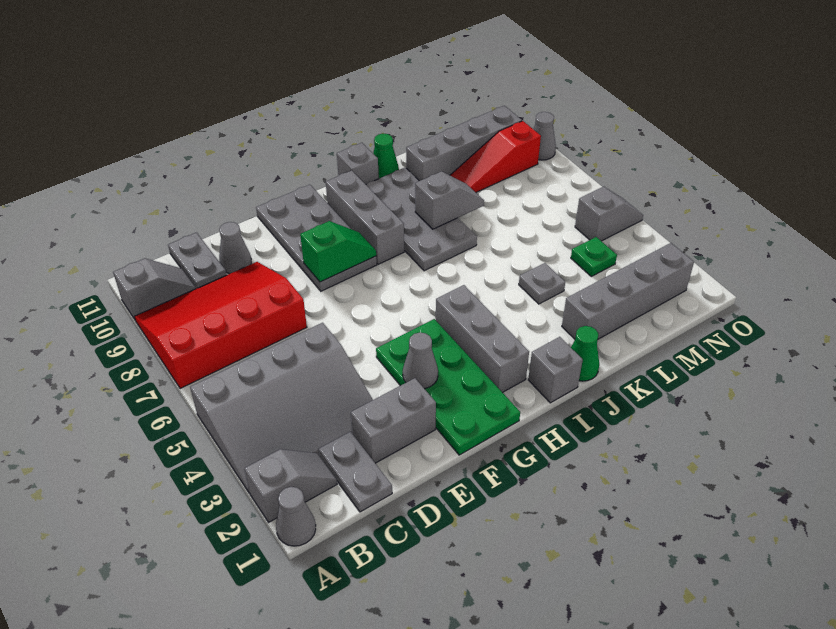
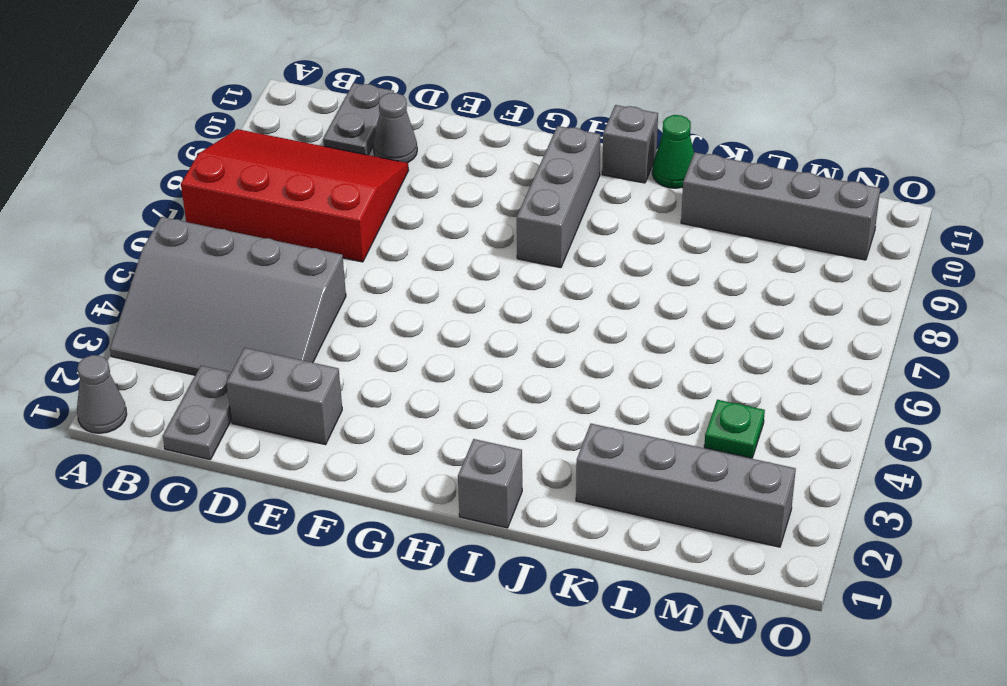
none -> grey slope A2:B2 level 1 top A
none -> grey slope A10:B10 level 1 top A
none -> green plate F1:G4 level 1

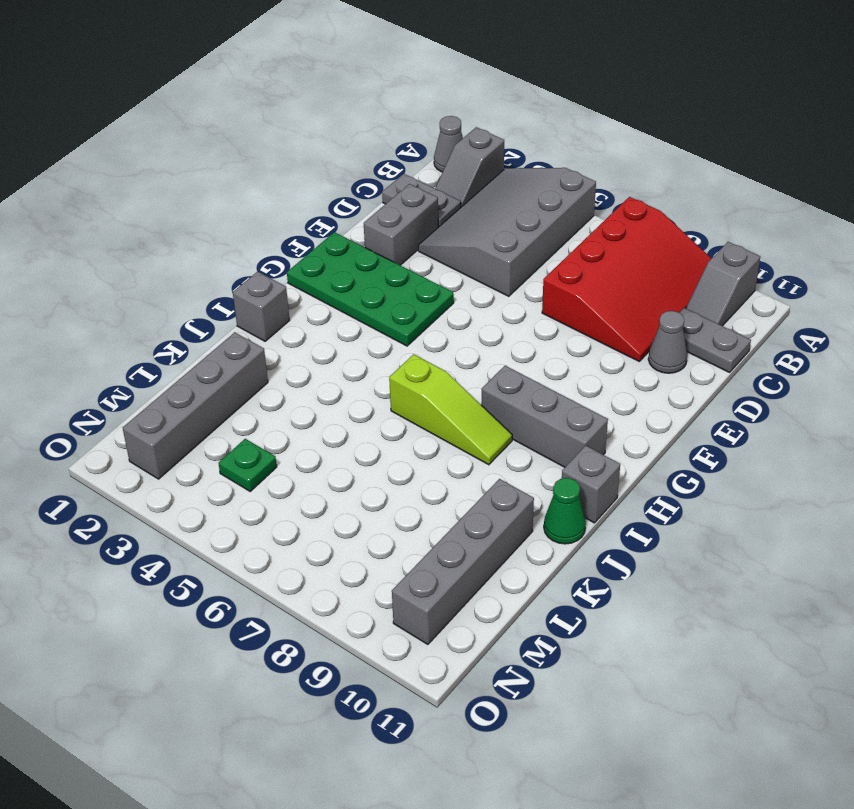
lime slope I6:I8 level 1 top 6 -> grey plate I7:J10 level 1
none -> grey plate F8:G11 level 1
none -> grey brick H2:H4 level 1
none -> green cone J1 level 1

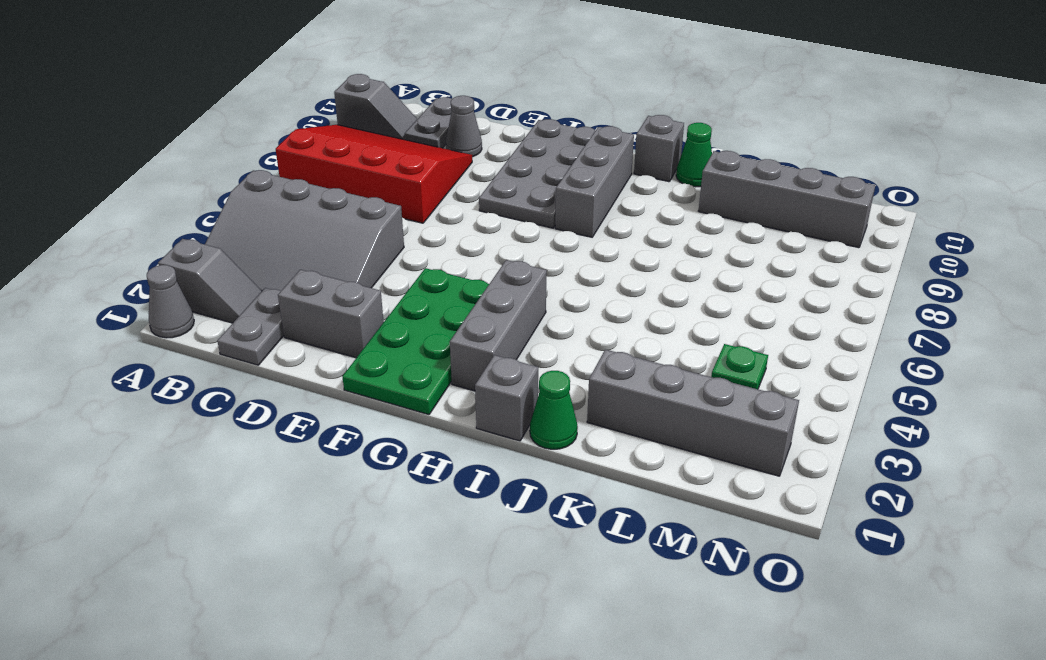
none -> grey plate I7:J10 level 1
none -> grey plate K4 level 1
none -> red slope L9:N9 level 1 top N

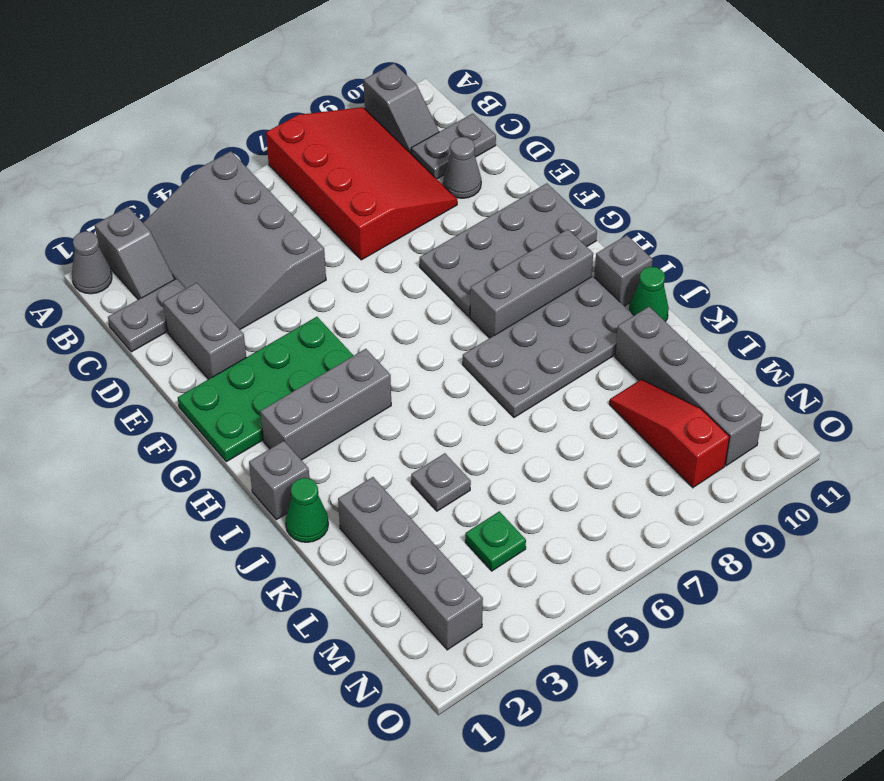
none -> grey slope N5:O5 level 1 top N
none -> grey cone O9 level 1
none -> grey cone F3 level 2

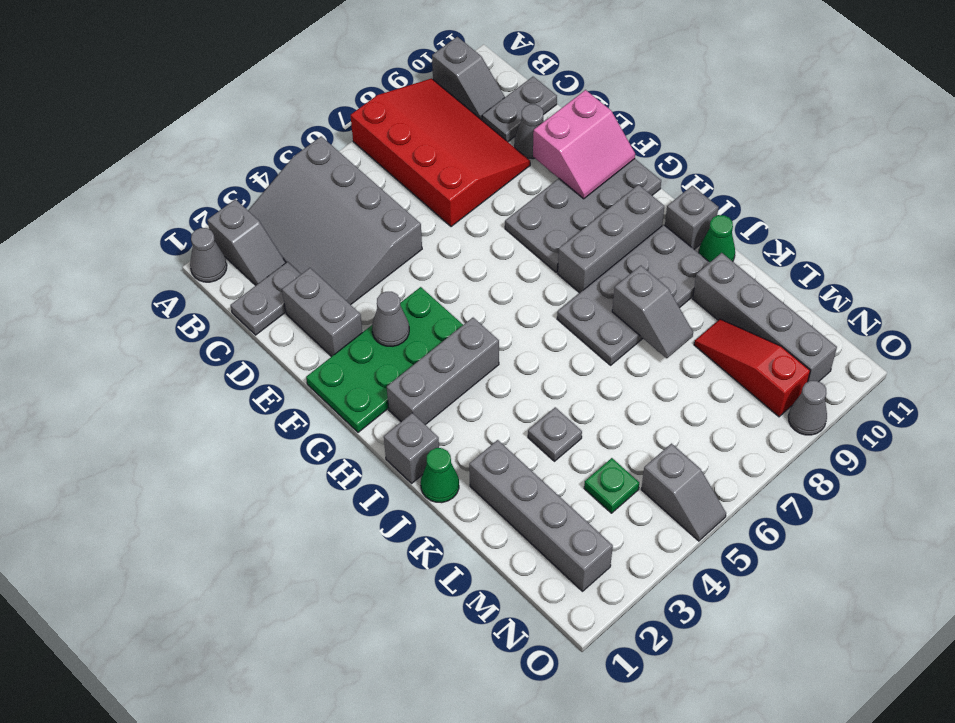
pink slope E10:F11 level 2 top E -> none
none -> green slope F8:G8 level 2 top F

